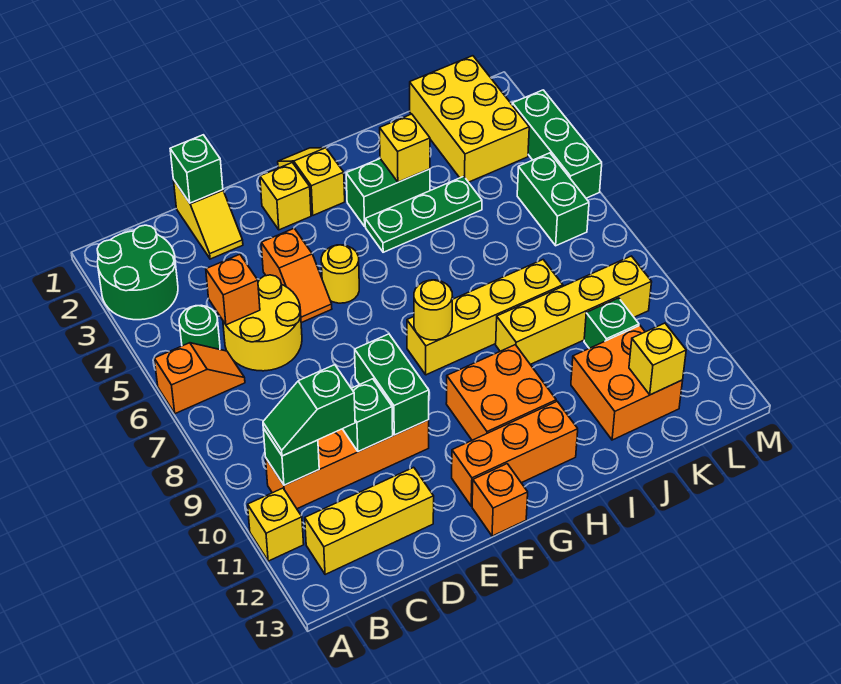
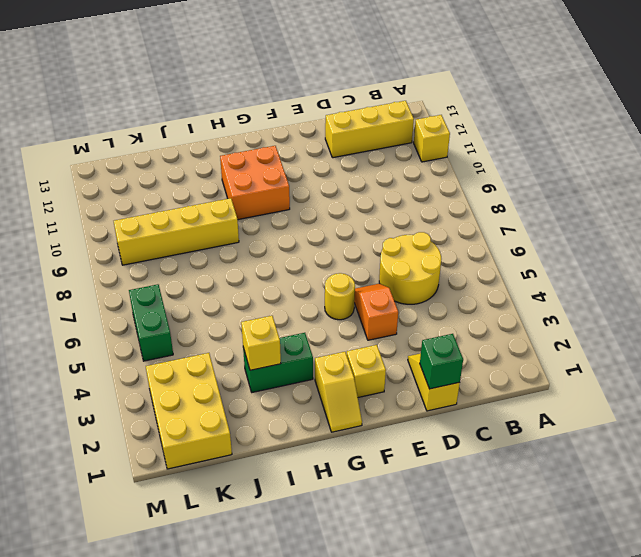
none -> green round brick A2:B3 level 1
none -> orange slope A6:B6 level 1 top A
none -> green round brick B5 level 1
none -> orange brick B10:E10 level 1

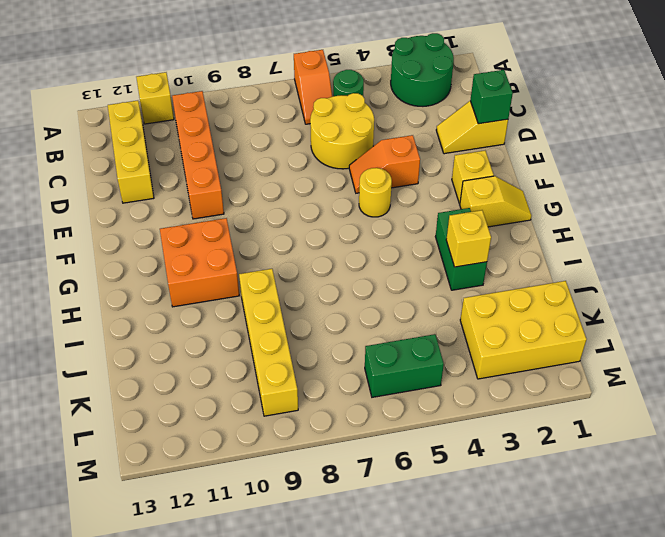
none -> orange brick F12:H12 level 1
none -> orange brick F13 level 1
none -> yellow brick G8:J8 level 1
none -> green plate H4:J4 level 1

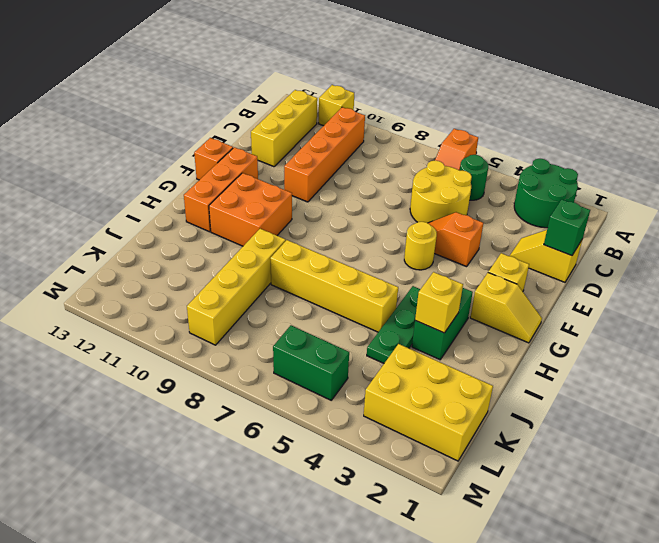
yellow brick I5:I8 level 1 -> yellow brick G8:J8 level 1
none -> orange brick J11:K12 level 1
none -> green brick K10 level 1
none -> green brick M3:M5 level 1
none -> green brick B10 level 2

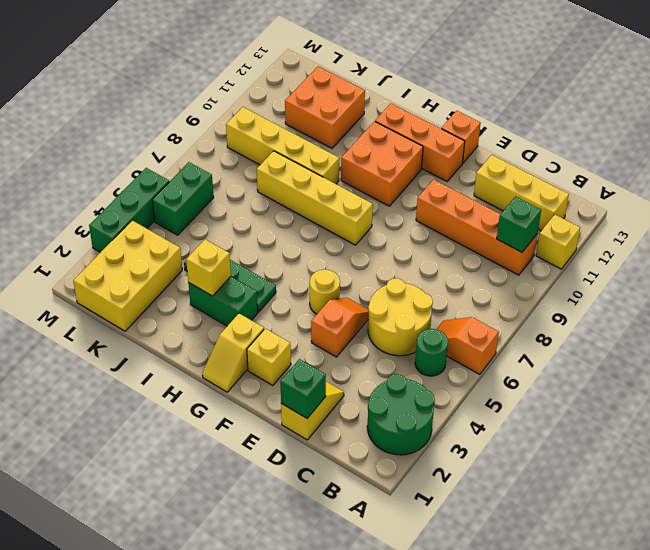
none -> green brick K10 level 1
none -> orange brick C5 level 2
none -> green brick D10 level 2
none -> green brick E9:E10 level 2

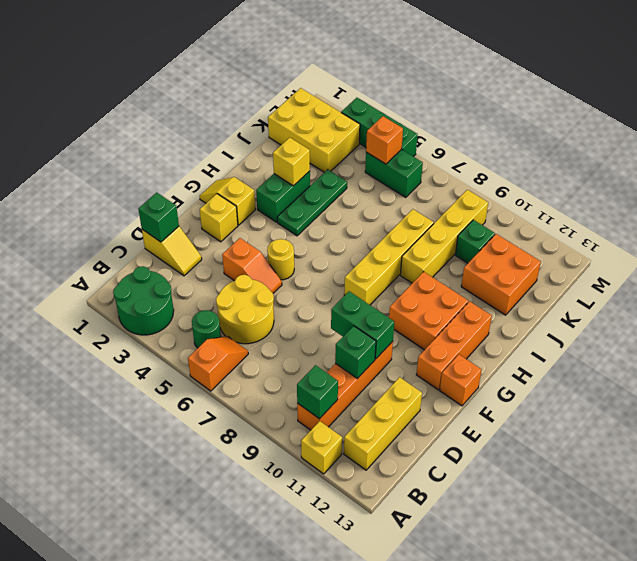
orange brick L5 level 2 -> orange brick C5 level 2
none -> yellow round brick G8 level 2
none -> yellow brick K12 level 2
none -> green slope B10:C10 level 3 top C

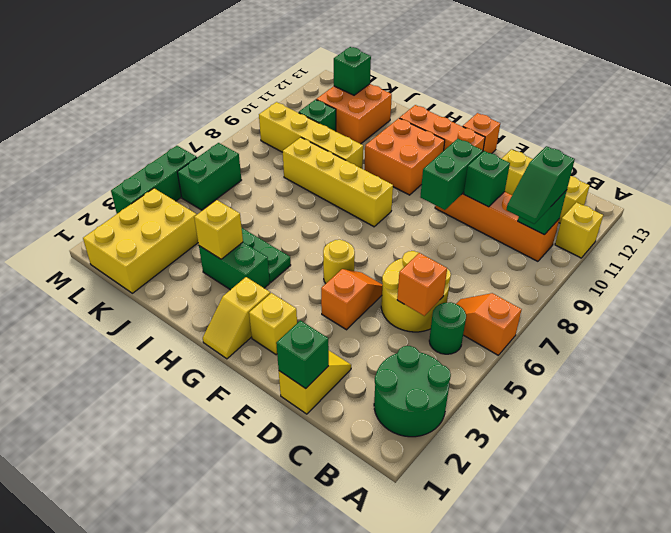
green slope B9:B10 level 3 top 10 -> green slope B10:C10 level 3 top C
green brick K12 level 2 -> yellow brick K12 level 2
none -> yellow round brick G8 level 2

